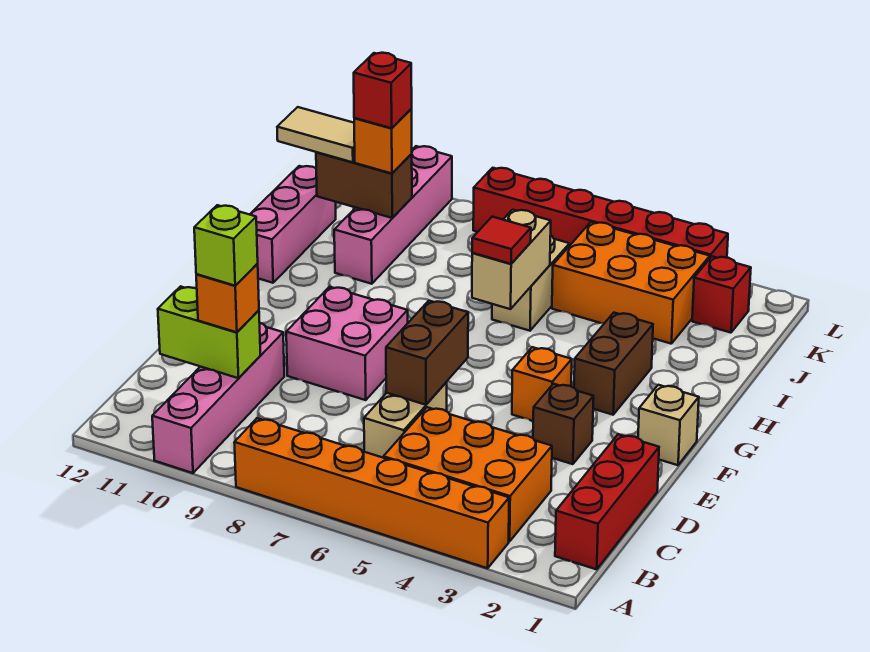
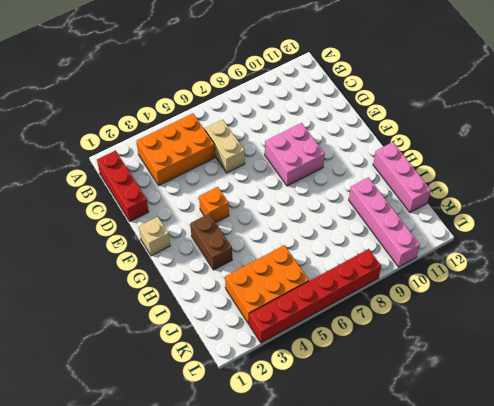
none -> orange brick A3:A8 level 1
none -> pink brick A10:D10 level 1
none -> brown brick E3 level 1

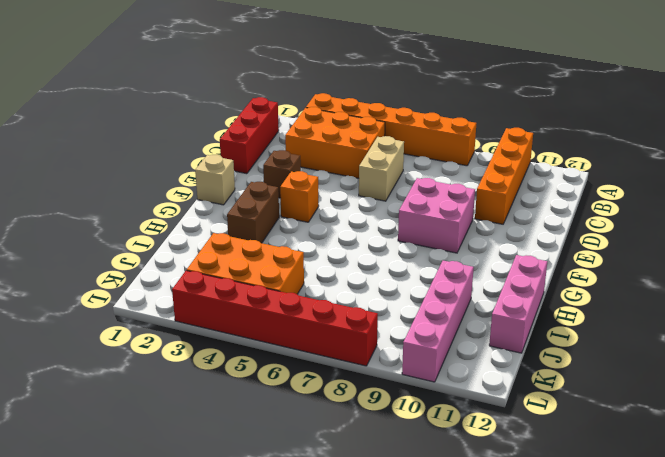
orange brick A10:D10 level 1 -> pink brick A10:D10 level 1
none -> tan brick I6:J6 level 1
none -> red brick K2 level 1
none -> lime brick C10:C11 level 2

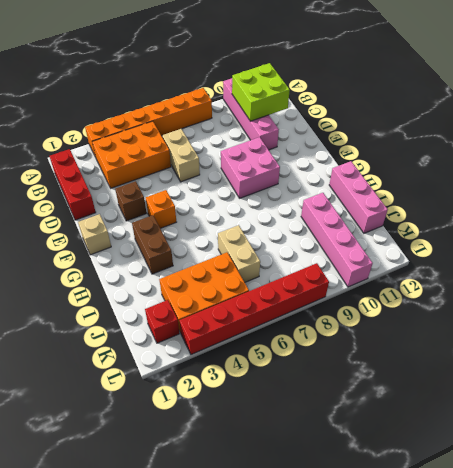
lime brick B10:C11 level 2 -> lime brick C10:C11 level 2
none -> brown brick D6:E6 level 2
none -> tan brick H6:I6 level 2
none -> brown brick J10:J11 level 2

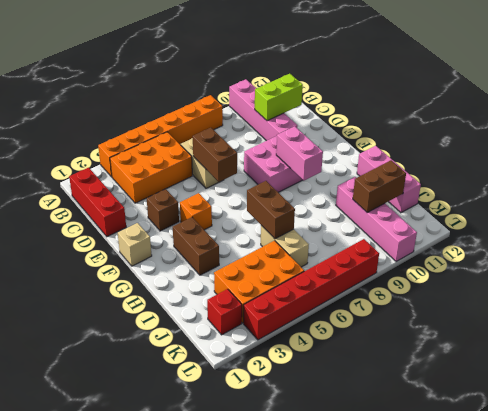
pink brick F9:G9 level 2 -> none
brown brick H6:I6 level 2 -> tan brick H6:I6 level 2
none -> orange brick C10 level 3
none -> red tile H6 level 3
none -> orange brick J10 level 3

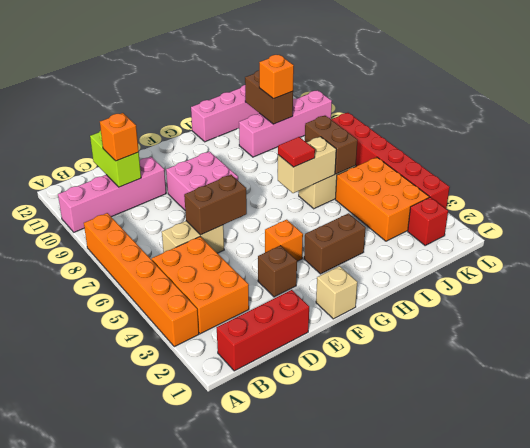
brown brick J6:J7 level 2 -> none
none -> tan tile J11:J12 level 3
none -> lime brick C10 level 4
none -> red brick J10 level 4

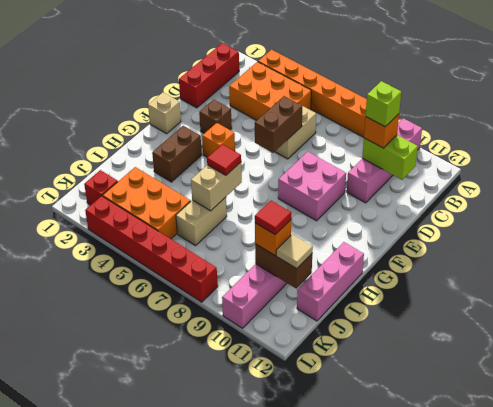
red tile J10 level 4 -> red brick J10 level 4
tan tile J11 level 3 -> tan tile J11:J12 level 3

